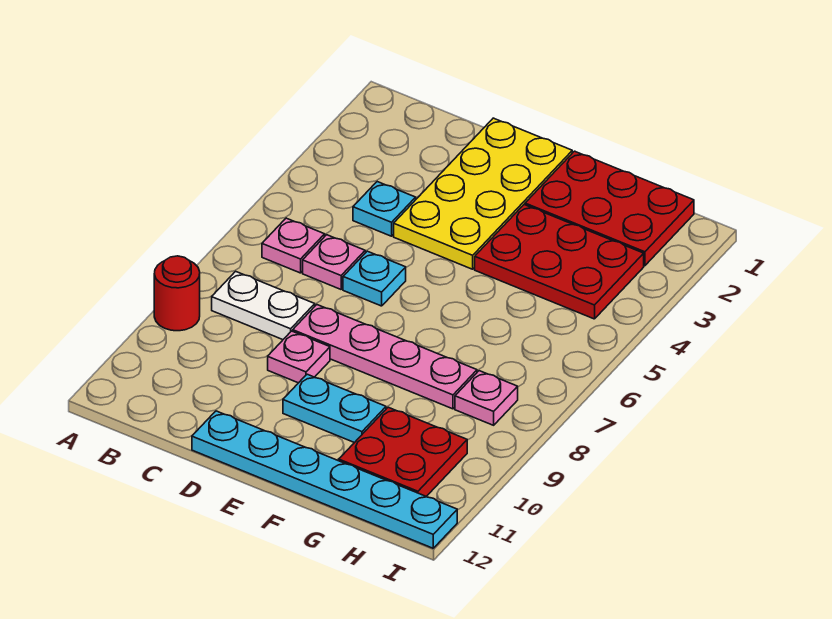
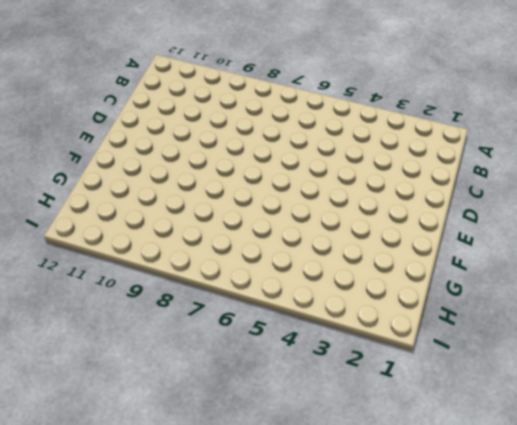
none -> red round brick A9 level 1
none -> pink plate B6 level 1
none -> white plate B8:C8 level 1

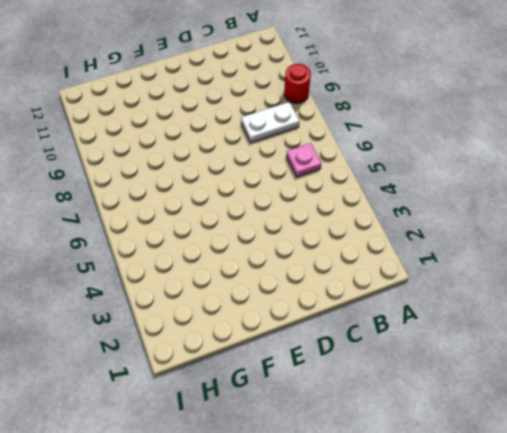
none -> cyan plate C4 level 1
none -> pink plate C6 level 1
none -> yellow plate D1:E4 level 1

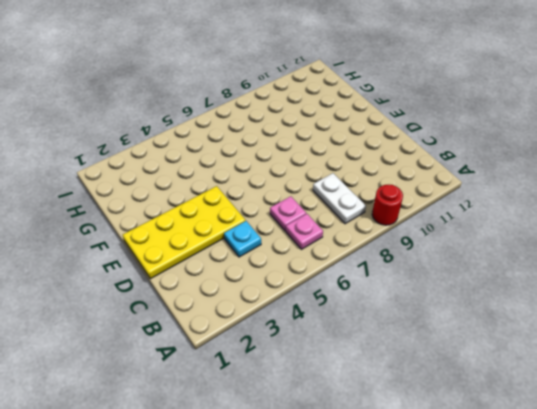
none -> cyan plate D6 level 1
none -> pink plate D8:G8 level 1
none -> pink plate D9 level 1

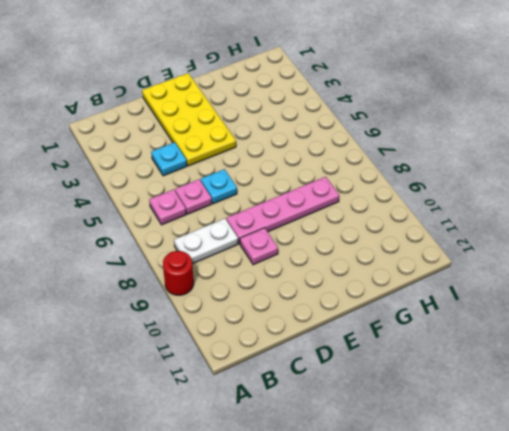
none -> cyan plate D12:I12 level 1
none -> cyan plate E10:F10 level 1
none -> red plate F1:H2 level 1

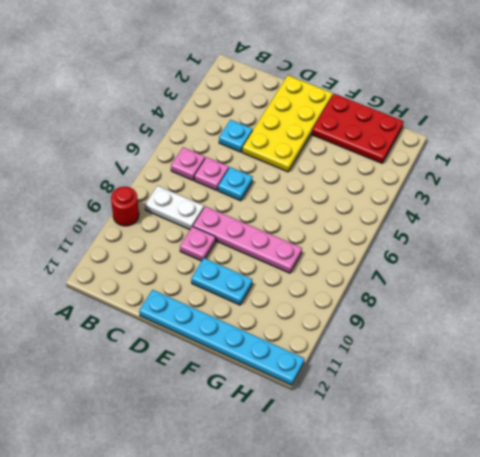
none -> red plate F3:H4 level 1
none -> red plate G10:H11 level 1
none -> pink plate H8 level 1

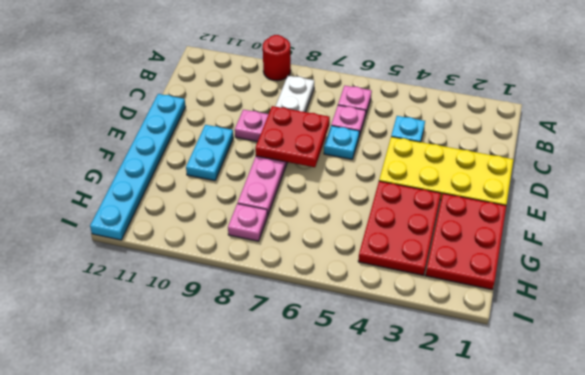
red plate D7:E8 level 2 -> red plate G10:H11 level 1

